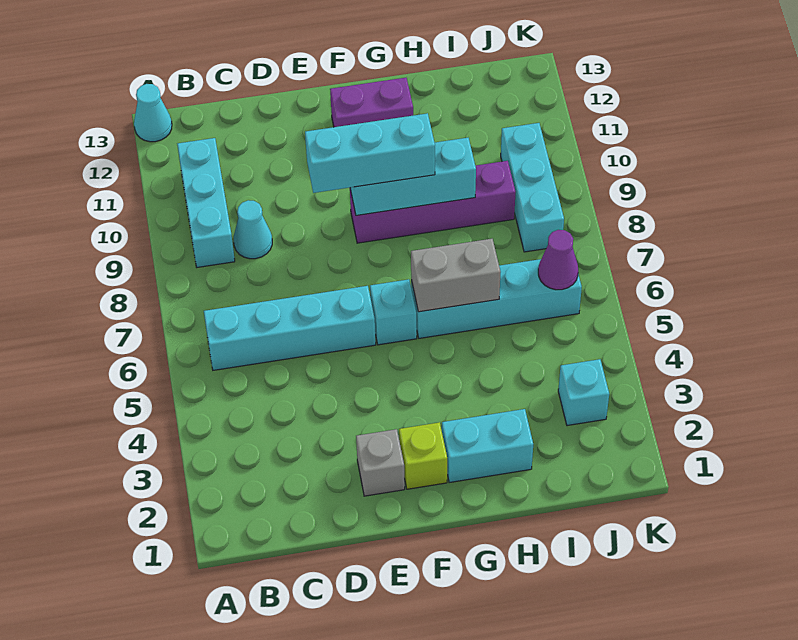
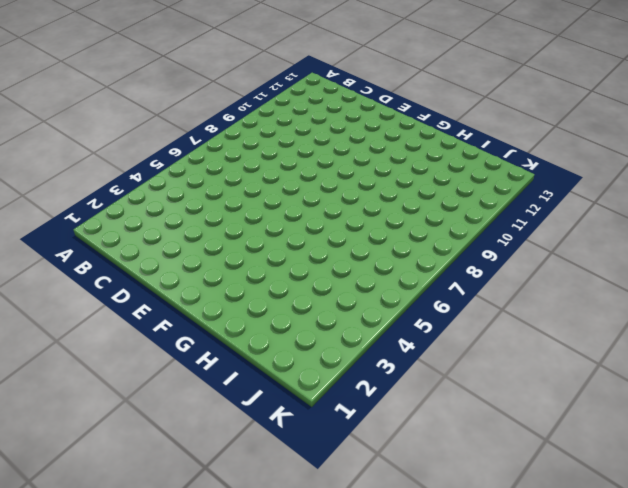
none -> cyan cone A13 level 1
none -> cyan brick B6:E6 level 1
none -> cyan brick B9:B11 level 1

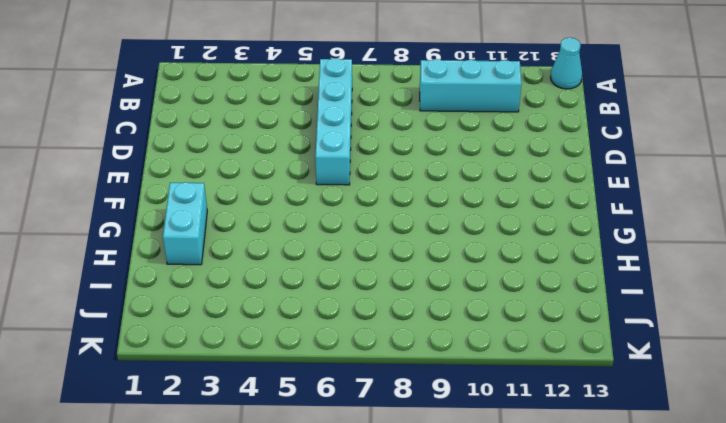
none -> cyan cone C9 level 1
none -> grey brick E2 level 1
none -> lime brick F2 level 1

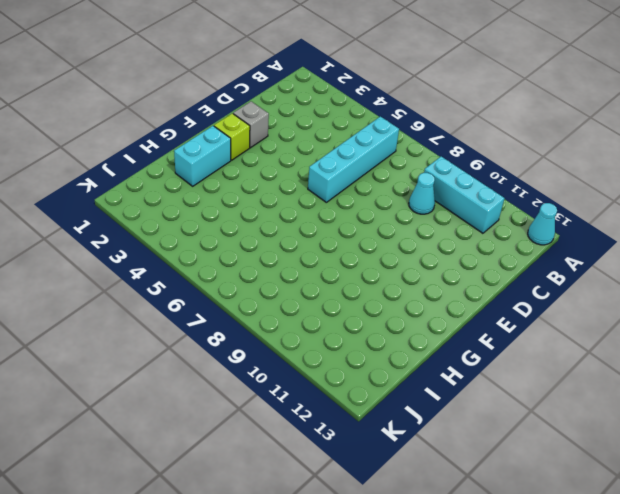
none -> cyan brick F6 level 1
none -> purple brick F9:I9 level 1
none -> purple brick F12:G12 level 1

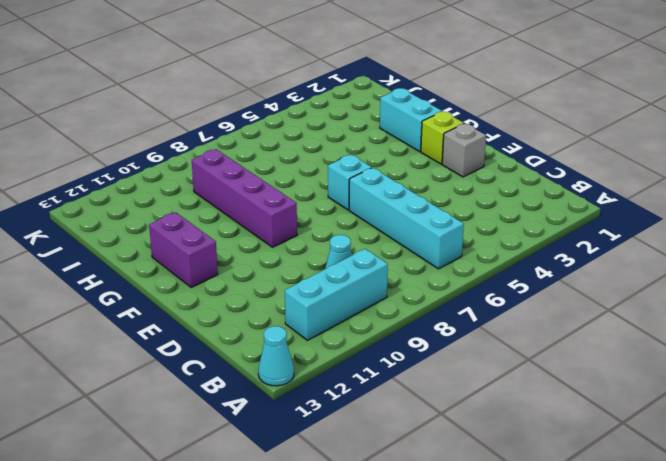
none -> cyan brick G6:J6 level 1
none -> cyan brick J3 level 1
none -> cyan brick J8:J10 level 1

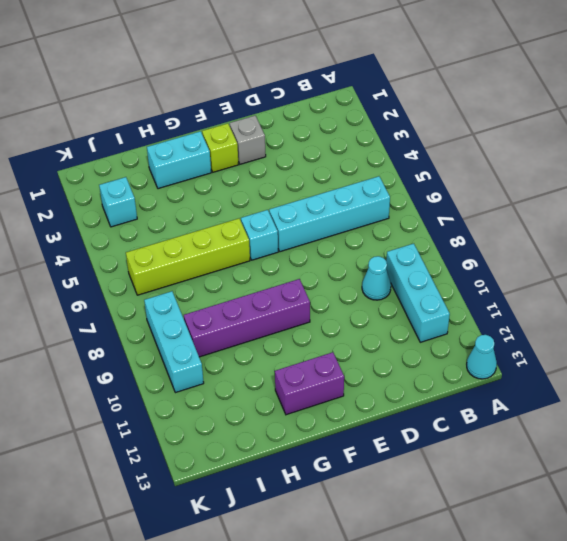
lime brick G6:J6 level 1 -> cyan brick G6:J6 level 1
none -> cyan brick F9:H9 level 2
none -> grey brick G6:H6 level 2
none -> purple cone J6 level 2

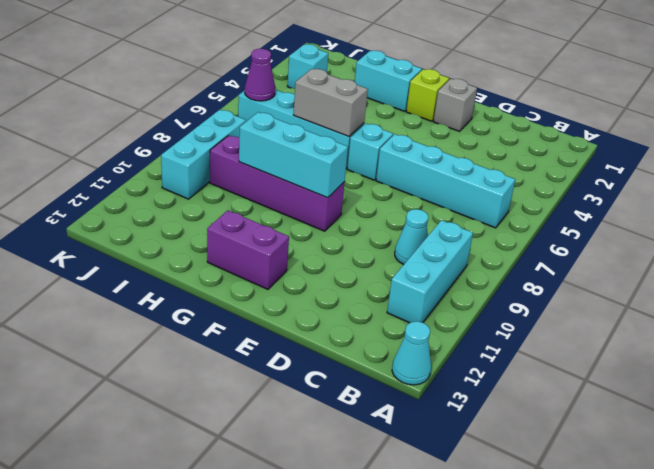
none -> cyan brick E9:G9 level 3

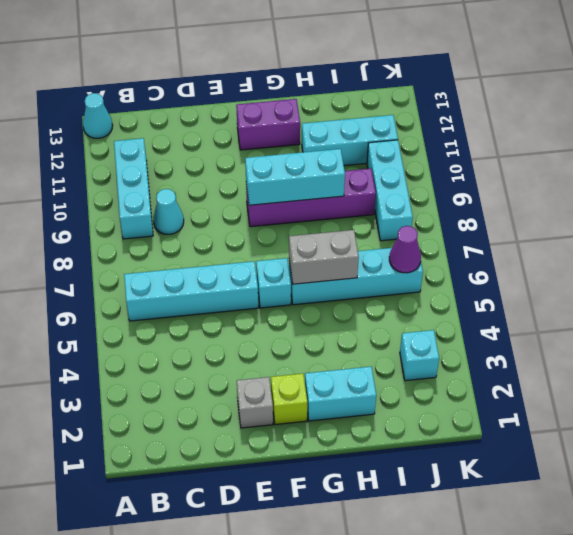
cyan brick H11:J11 level 1 -> cyan brick E9:G9 level 3

